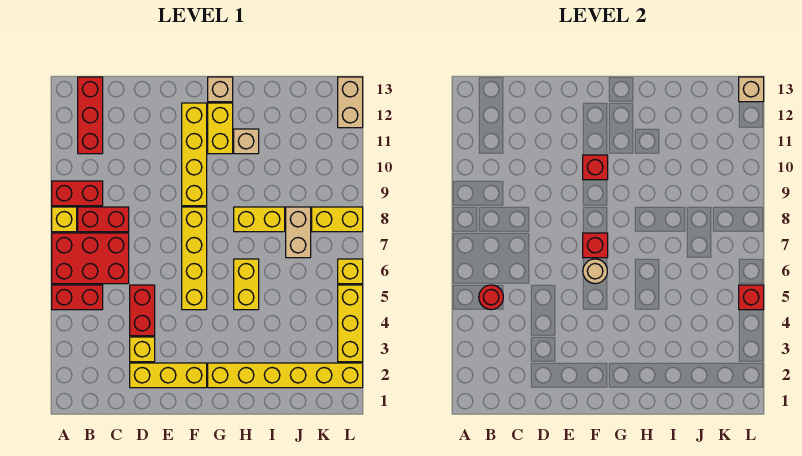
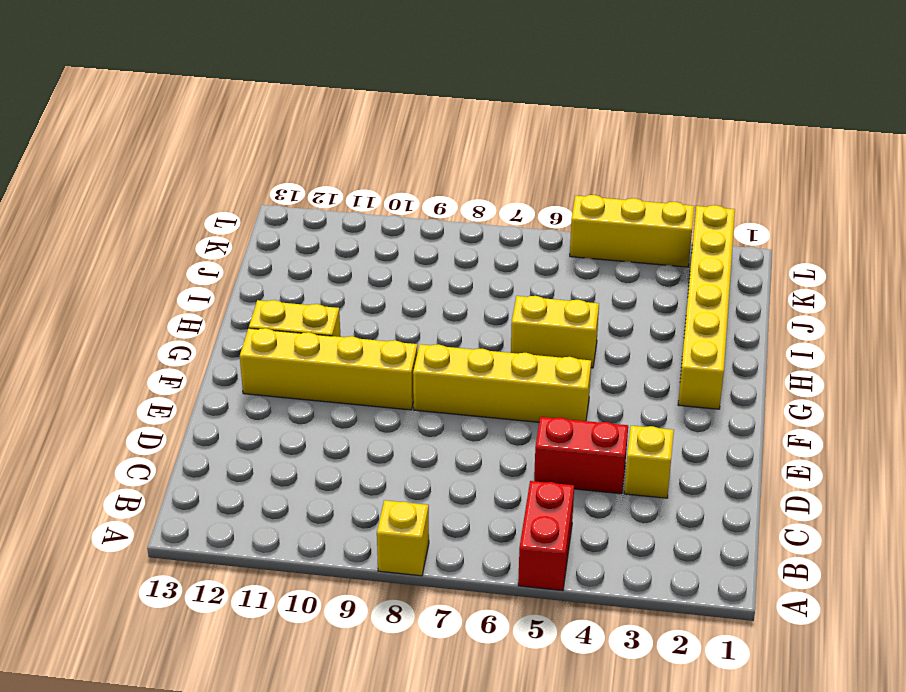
none -> red brick A6:C7 level 1
none -> red brick A9:B9 level 1
none -> red brick B8:C8 level 1

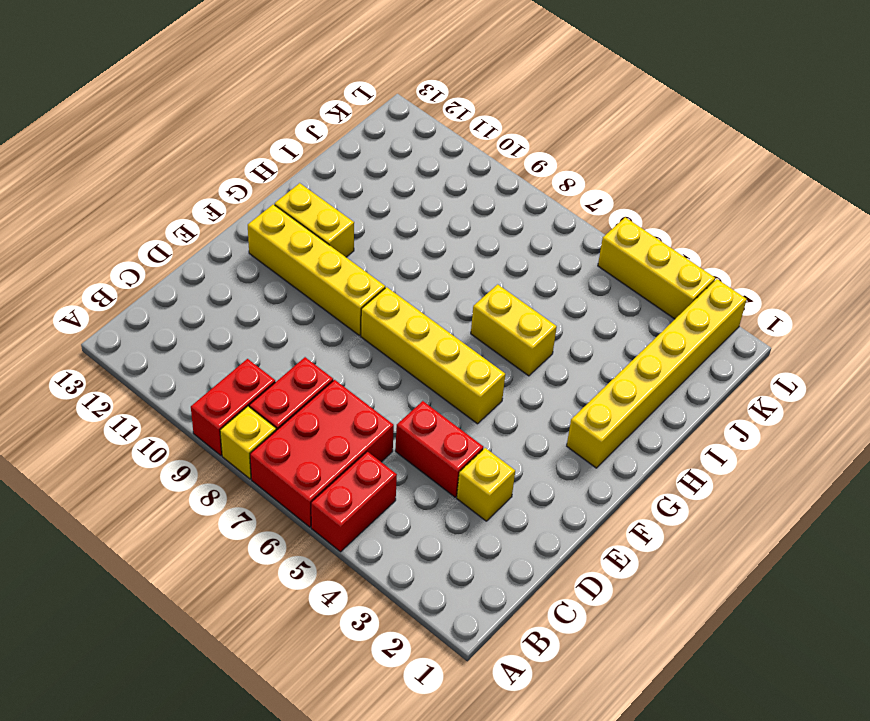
none -> red brick B11:B13 level 1
none -> yellow brick D2:F2 level 1
none -> tan brick G13 level 1

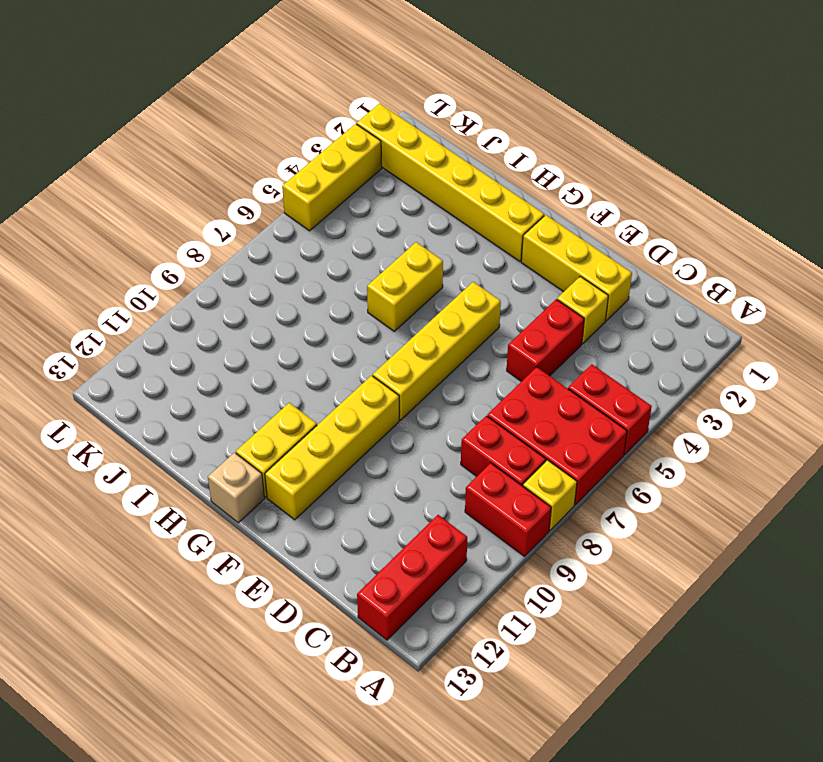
none -> yellow brick H8:I8 level 1
none -> tan brick H11 level 1
none -> tan brick J7:J8 level 1

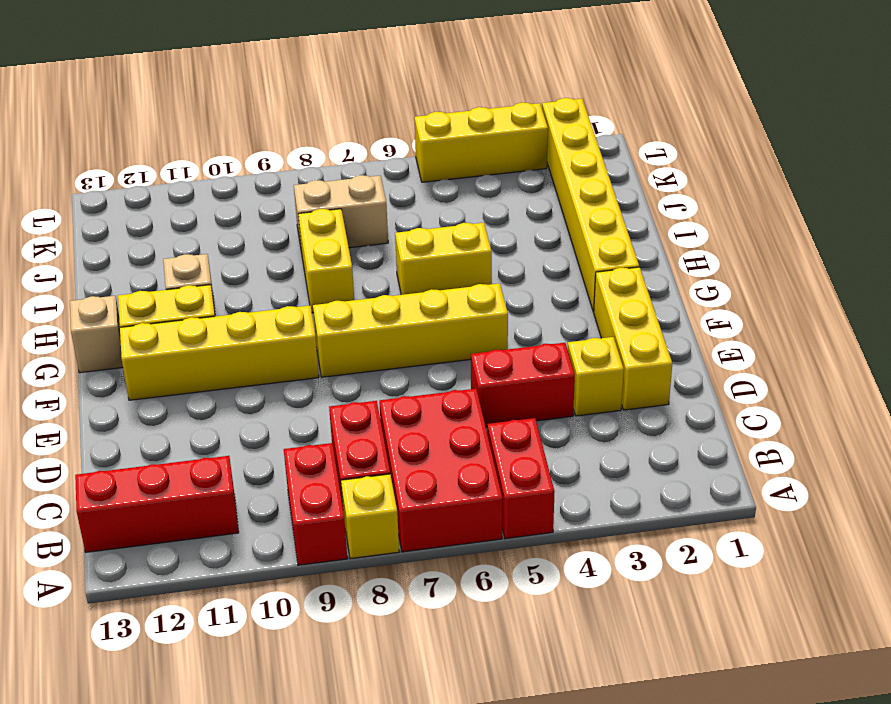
none -> yellow brick K8:L8 level 1
none -> yellow brick L6 level 1
none -> tan brick L12:L13 level 1

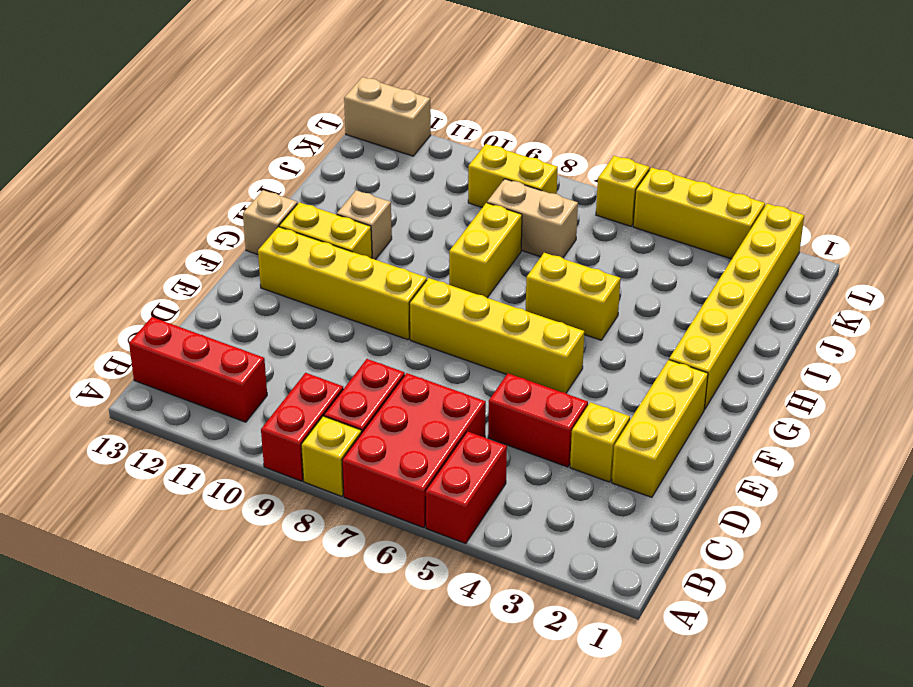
yellow brick K8:K9 level 1 -> yellow brick K8:L8 level 1
none -> red round brick B5 level 2
none -> tan round brick F6 level 2
none -> red brick F7 level 2

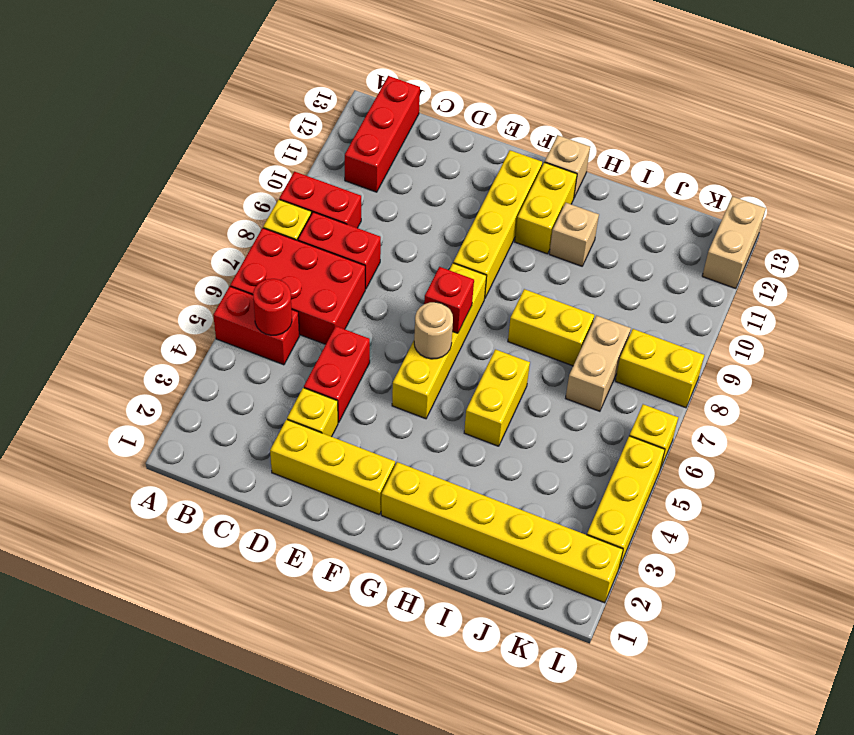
none -> red brick F10 level 2
none -> red brick L5 level 2
none -> tan brick L13 level 2

